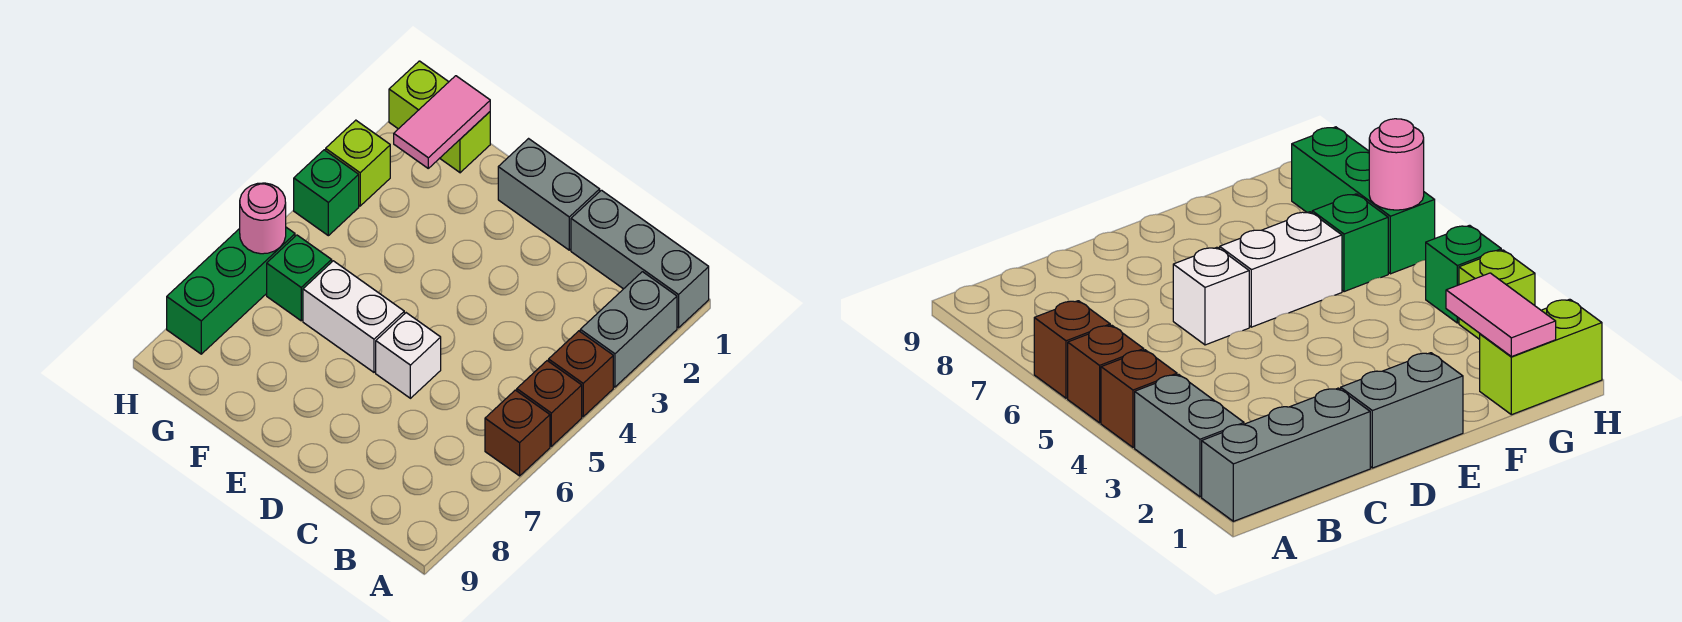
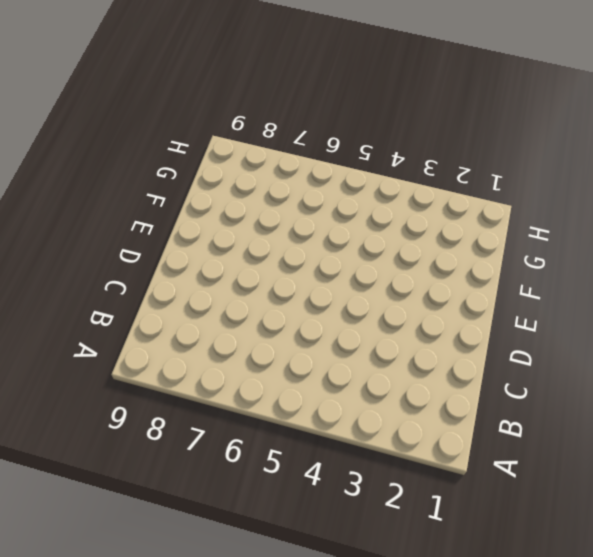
none -> grey brick A1:C1 level 1
none -> grey brick A2:A3 level 1
none -> brown brick A4 level 1

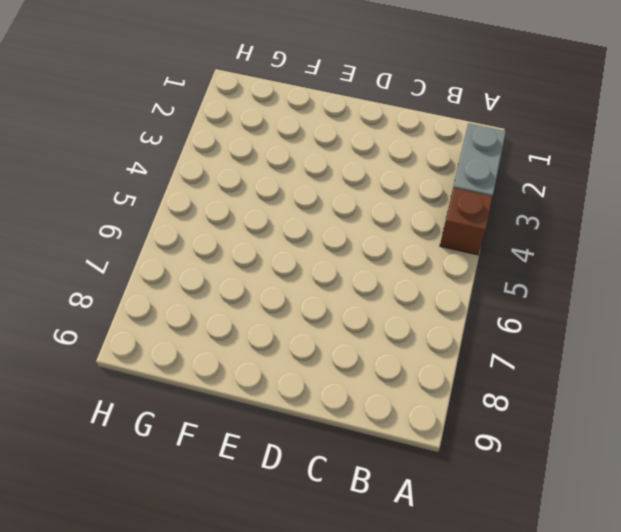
none -> grey brick A1:C1 level 1
none -> brown brick A5 level 1
none -> brown brick A6 level 1

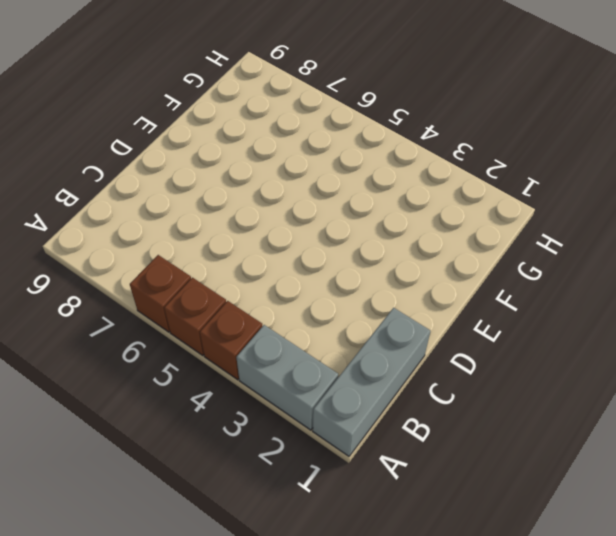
none -> grey brick D1:E1 level 1
none -> white brick D6 level 1
none -> white brick E6:F6 level 1

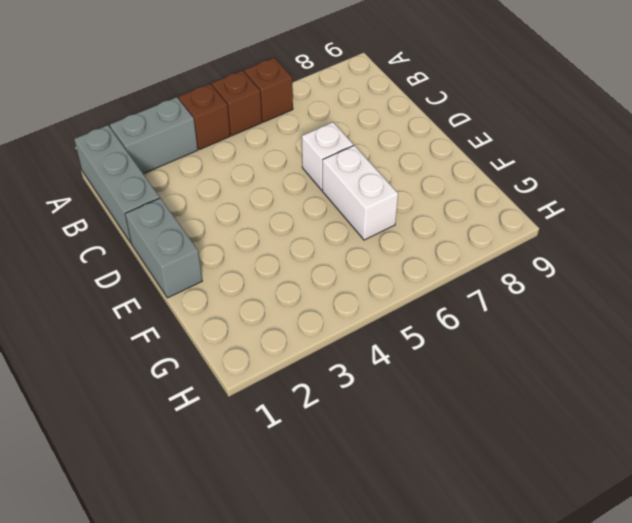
none -> lime brick G1:H1 level 1
none -> green brick G6 level 1
none -> lime brick H3 level 1

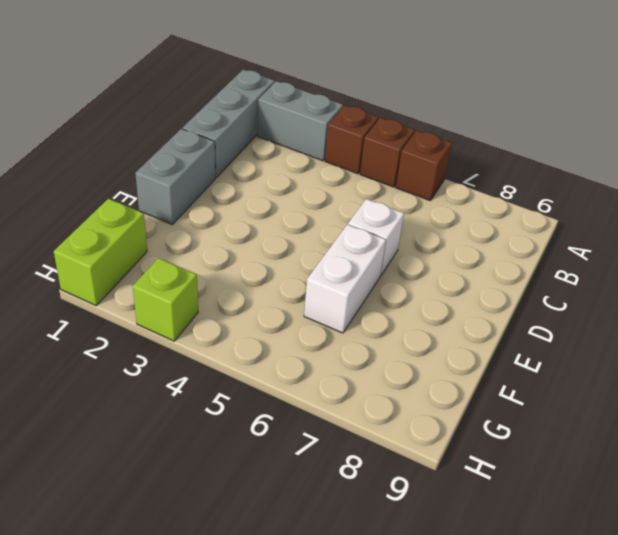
none -> green brick G6 level 1
none -> green brick H4 level 1
none -> green brick H6:H8 level 1

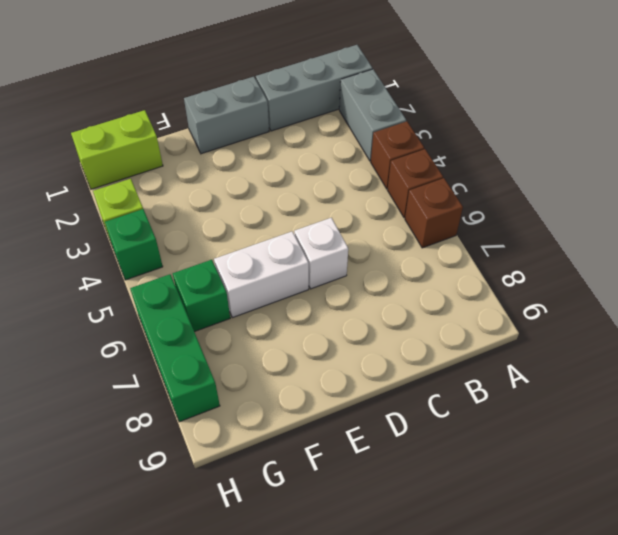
none -> pink tile G1:G2 level 2
none -> pink round brick H6 level 2

